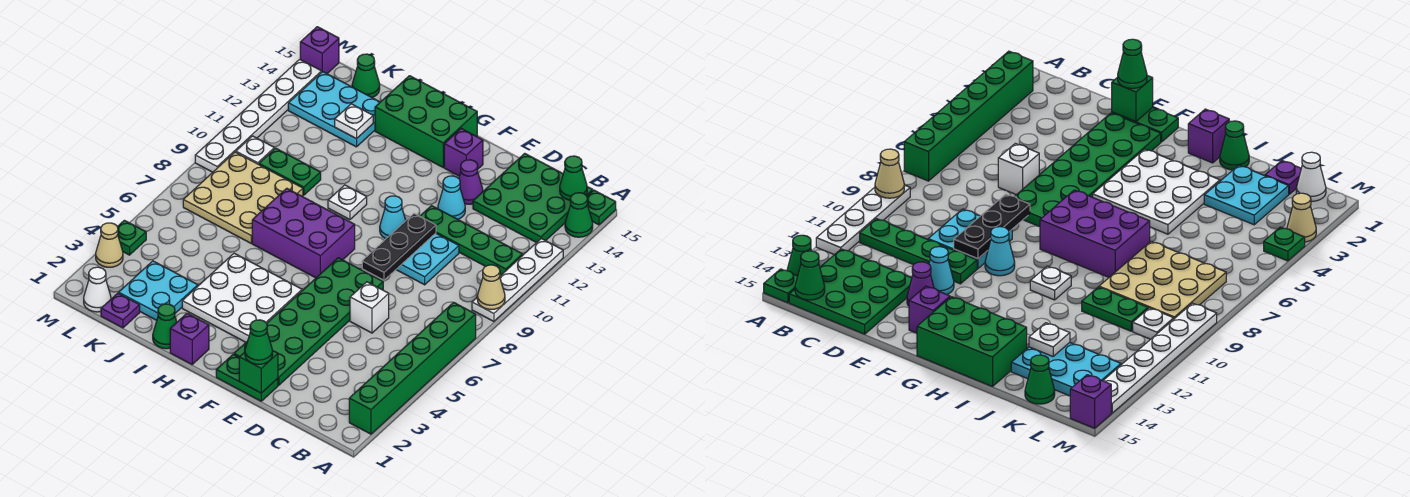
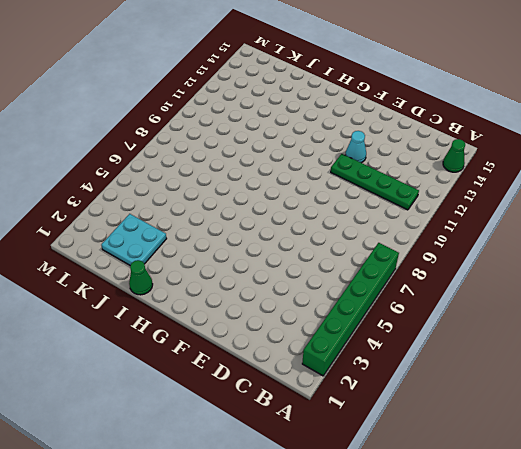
none -> white plate A9:A12 level 1
none -> green plate A15 level 1
none -> green plate B13:D15 level 1
none -> white brick D6 level 1

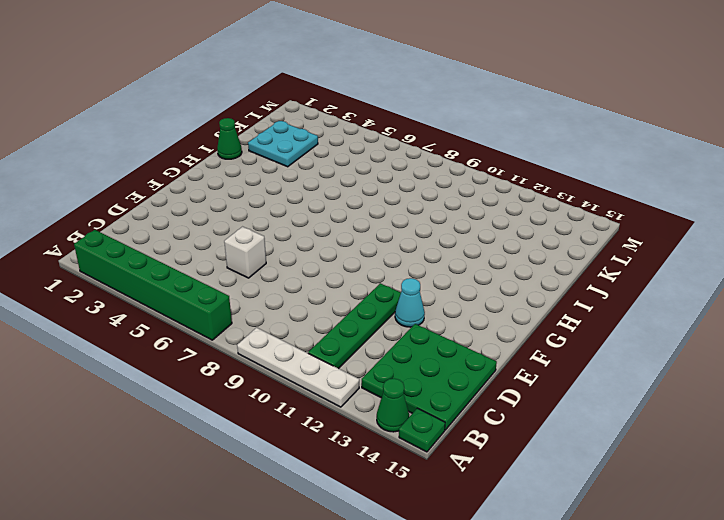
none -> cyan plate D9:E10 level 1
none -> green plate E1:F1 level 1
none -> green plate E2:F7 level 1
none -> purple cone E13 level 1

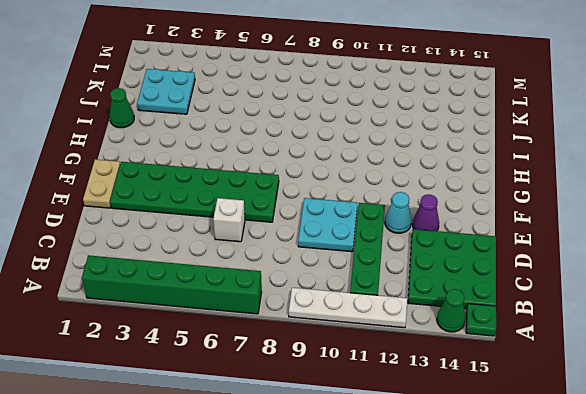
tan plate E1:F1 level 1 -> green plate E1:F1 level 1
none -> cyan cone F10 level 1
none -> purple brick F14 level 1
none -> white plate G3:I5 level 1
none -> purple brick G7:I8 level 1

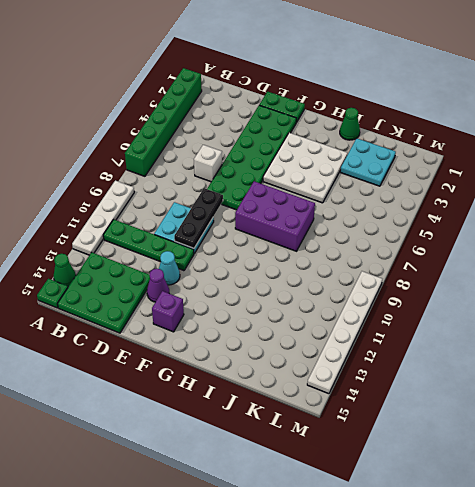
none -> cyan cone F10 level 1
none -> green brick G14:I15 level 1
none -> purple brick H1 level 1
none -> white plate H10 level 1

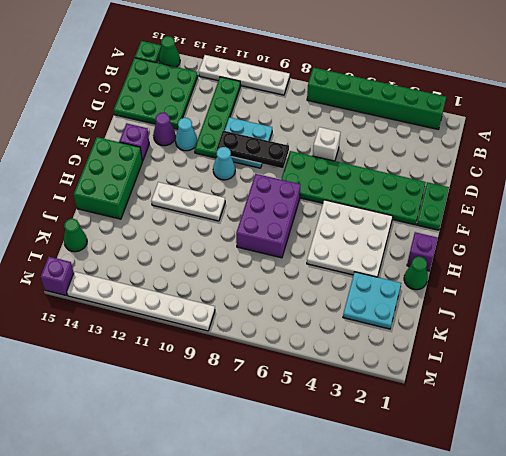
white plate H10:H12 level 1 -> white plate H10 level 1
none -> tan plate J7:L9 level 1
none -> green plate J10:K10 level 1
none -> cyan plate J13:L14 level 1
none -> purple plate K1 level 1

